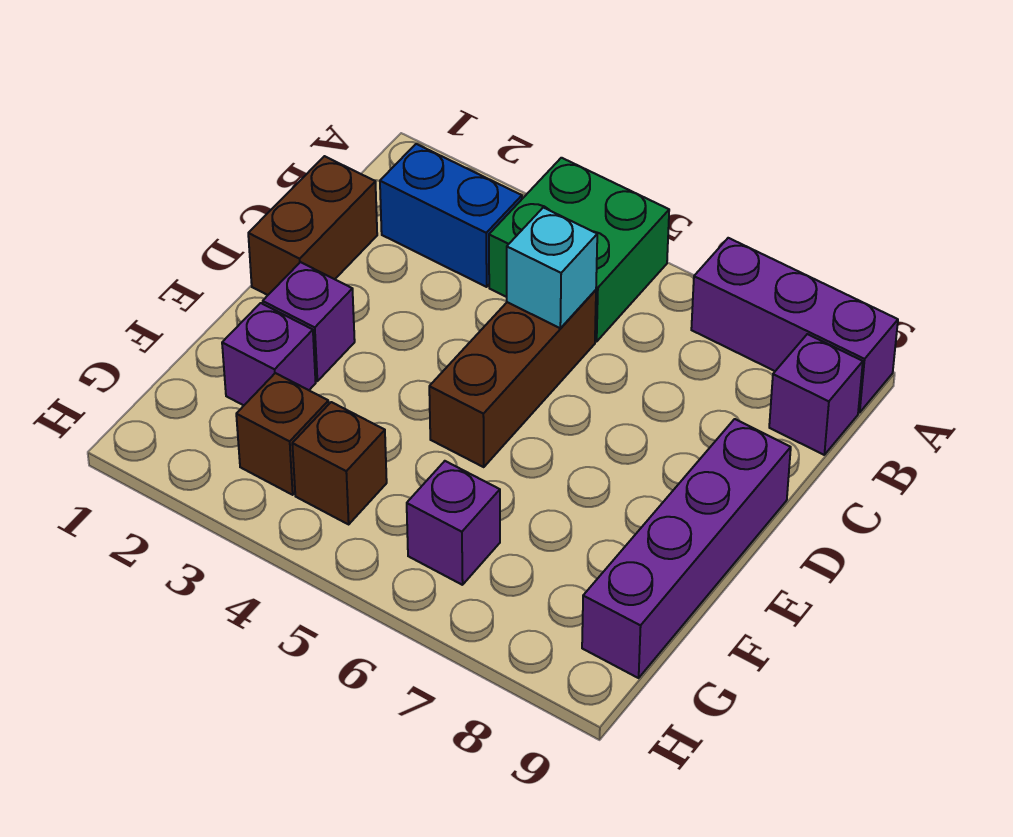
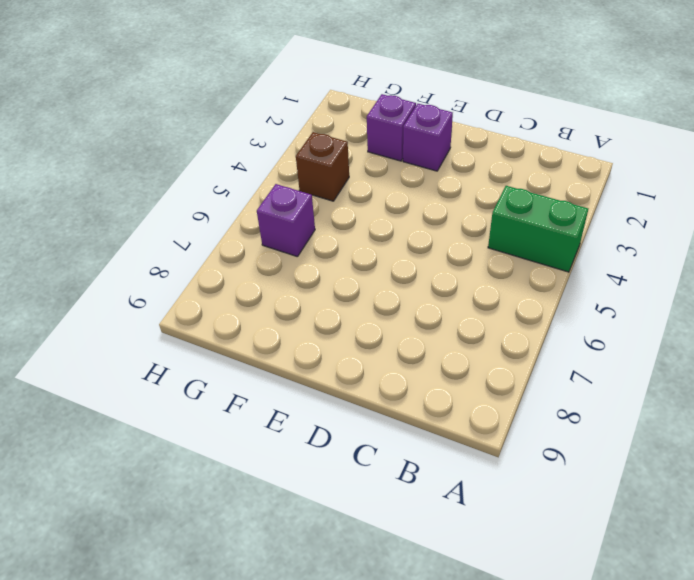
green brick A4:B4 level 1 -> green brick A4:B5 level 1
none -> purple brick A7:A9 level 1
none -> blue brick B2:B3 level 1
none -> purple brick B9 level 1

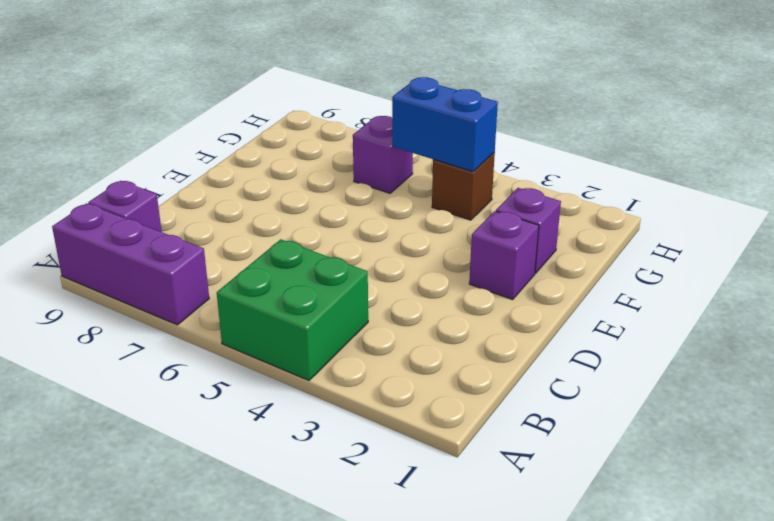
blue brick G4:G5 level 2 -> blue brick B2:B3 level 1
none -> brown brick C1:D1 level 1
none -> brown brick C5:E5 level 1
none -> purple brick D9:G9 level 1

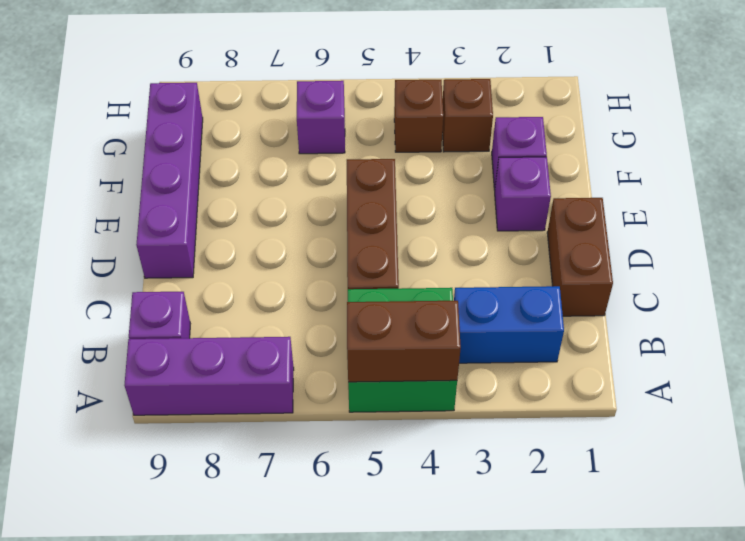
brown brick A4:A5 level 2 -> none
none -> cyan brick C5 level 2

